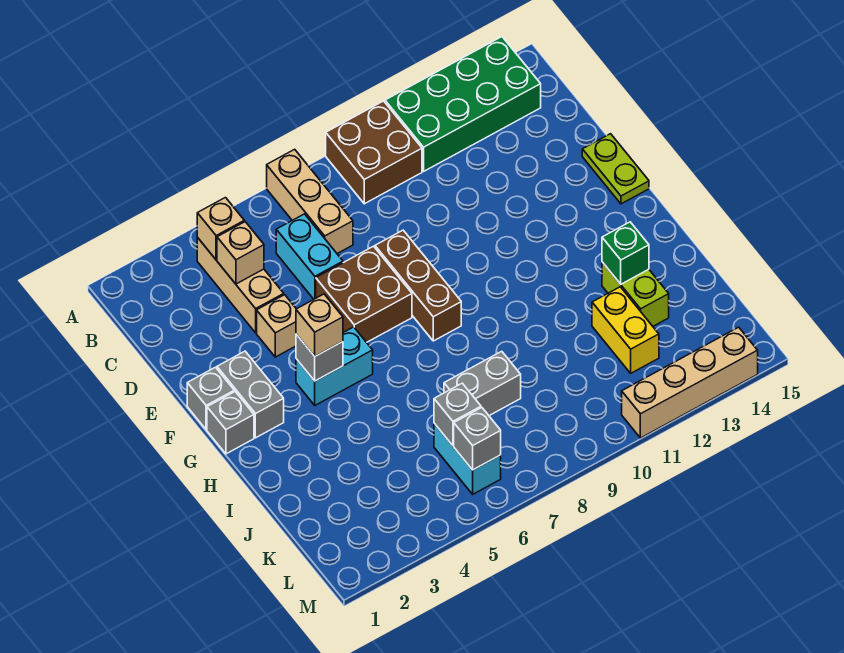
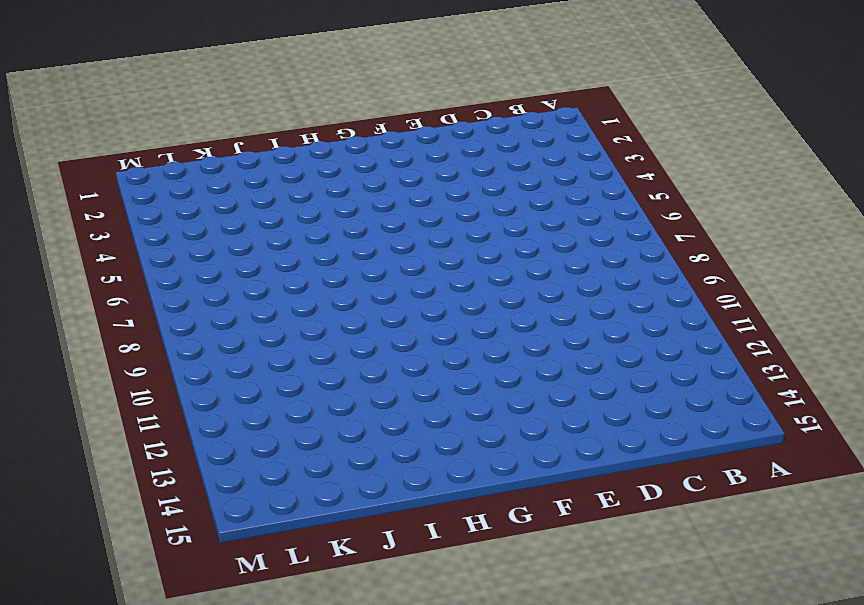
none -> tan brick A7:C7 level 1
none -> brown brick A9:B10 level 1
none -> green brick A11:B14 level 1

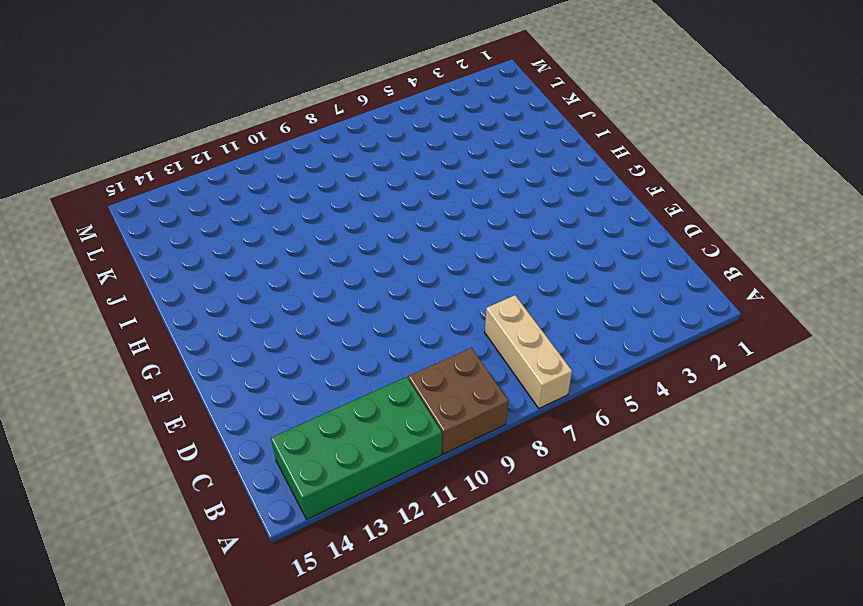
none -> tan brick B4:D4 level 1
none -> cyan brick C6:D6 level 1
none -> tan brick E4 level 1

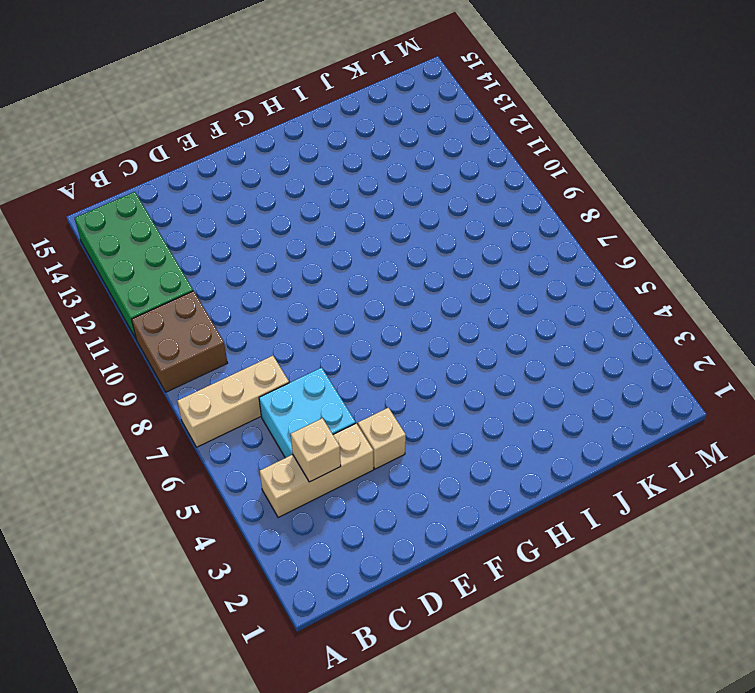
cyan brick C5:D6 level 1 -> cyan brick C6:D6 level 1
none -> brown brick E6:F7 level 1
none -> brown brick E8:G8 level 1
none -> lime plate E15:F15 level 1

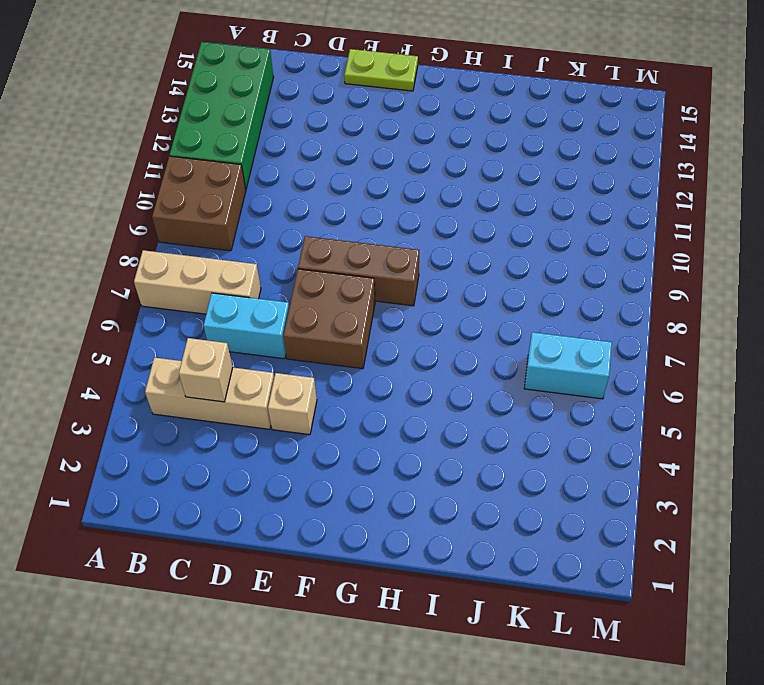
none -> grey brick F1 level 1
none -> grey brick F2:G2 level 1
none -> grey brick G1 level 1

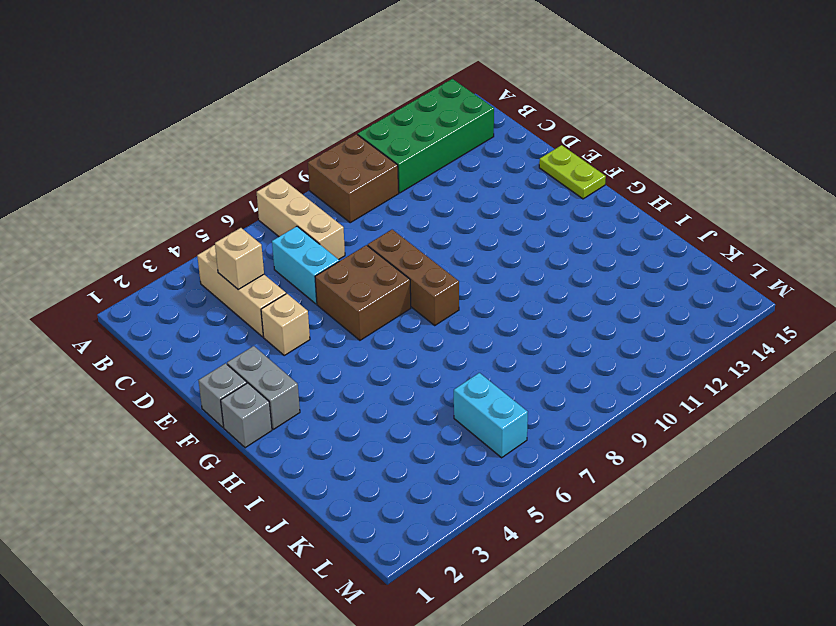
none -> cyan brick G4:G5 level 1
none -> lime brick I13:J13 level 1
none -> grey brick J7:J8 level 1

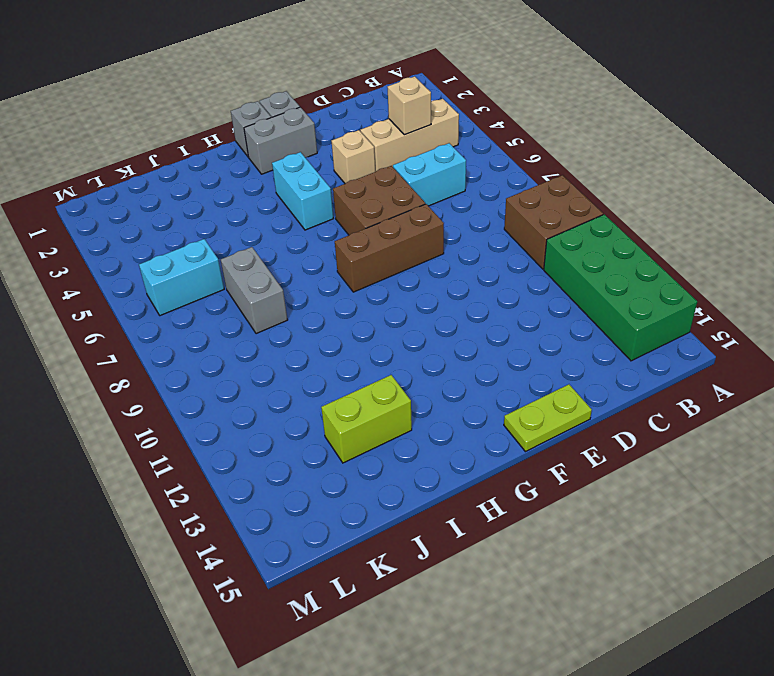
none -> tan brick A7:C7 level 1
none -> yellow brick J12:K12 level 1
none -> tan brick M11:M14 level 1

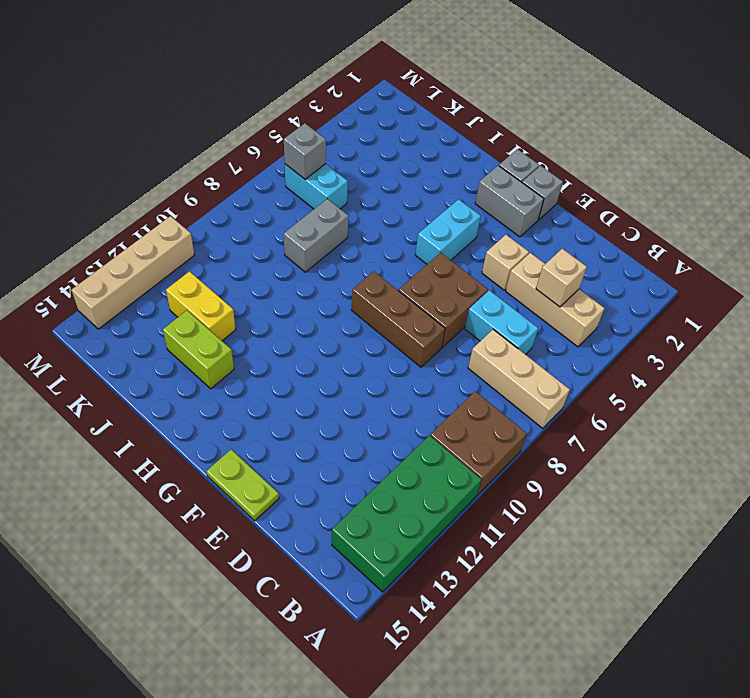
none -> tan brick B4 level 2
none -> grey brick G4 level 2
none -> green brick I13 level 2

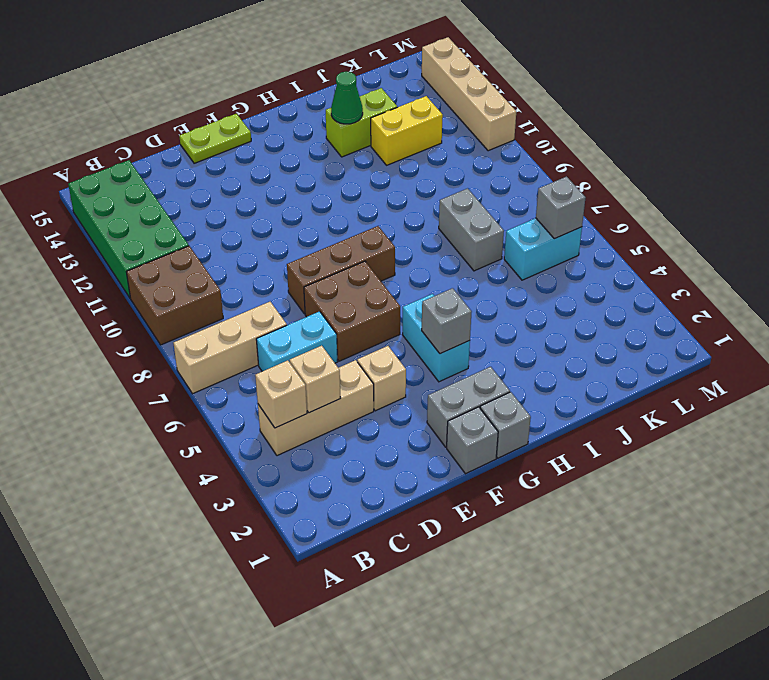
green cone I13 level 2 -> green brick I13 level 2
none -> grey brick K6 level 2
none -> tan brick G4 level 3

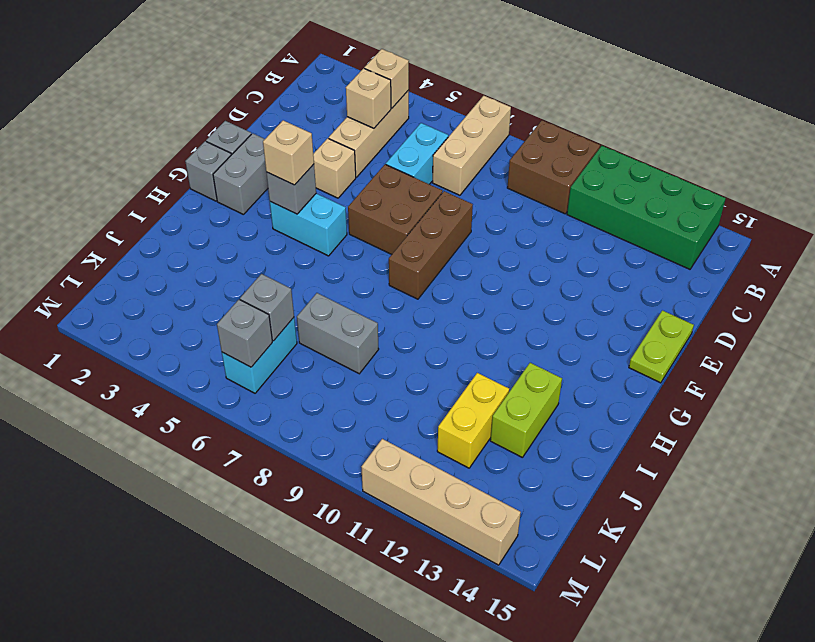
none -> green brick I13 level 2

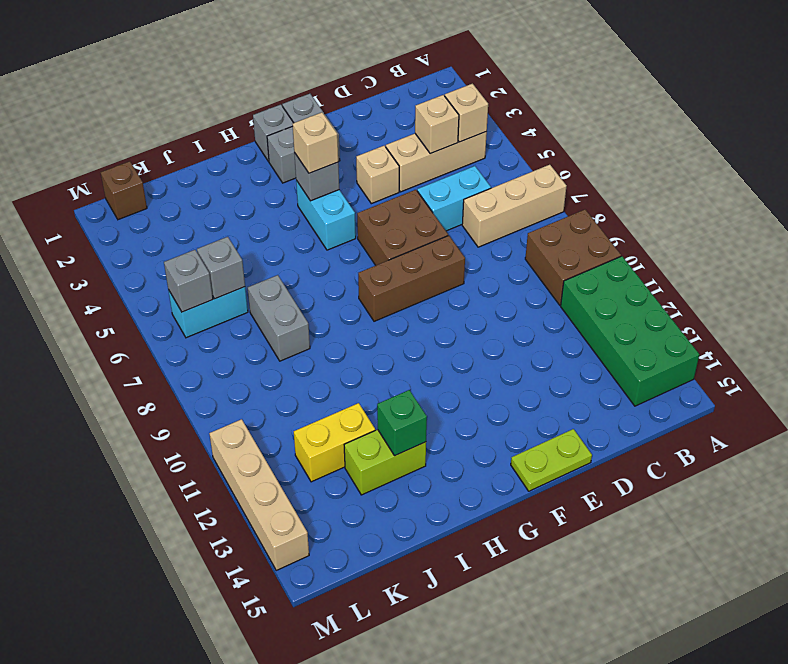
brown brick L1 level 1 -> none

